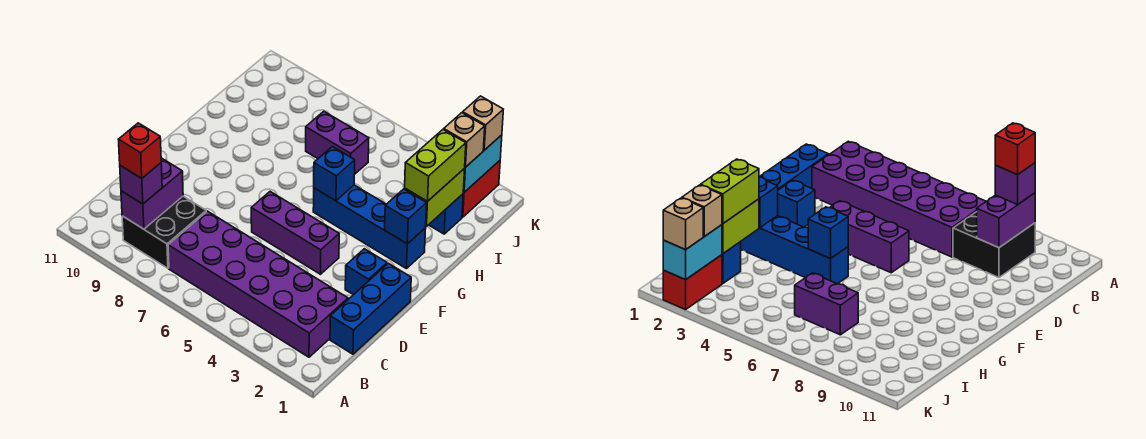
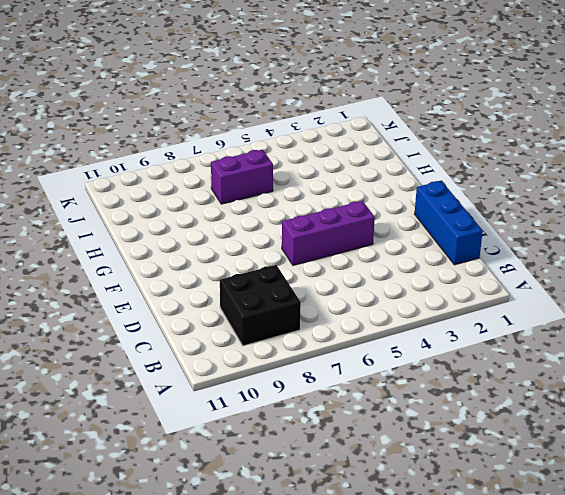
none -> purple brick B2:C7 level 1
none -> blue brick E2 level 1
none -> blue brick G2:G5 level 1

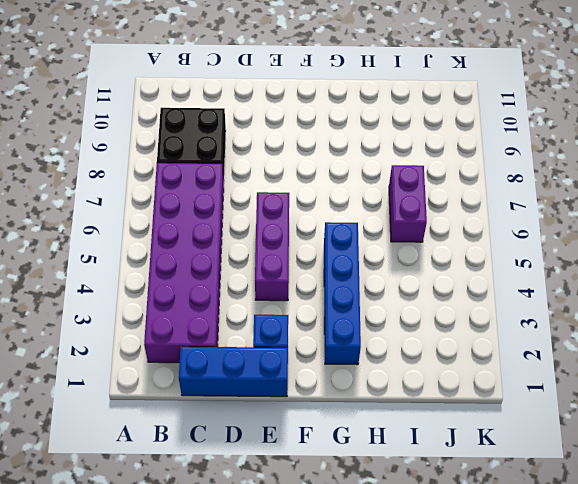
none -> blue brick I2 level 1
none -> red brick J2:K2 level 1
none -> purple brick B9:C9 level 2

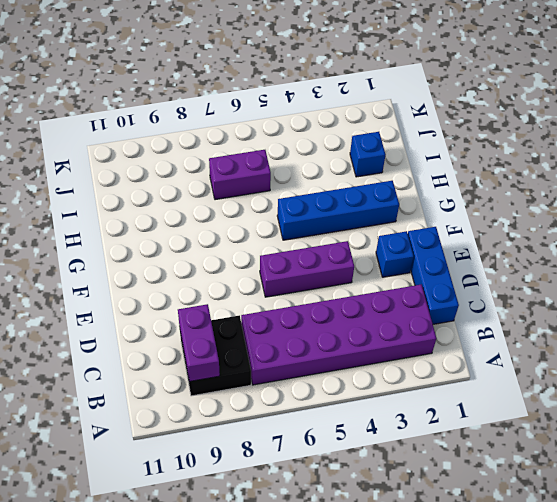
none -> red brick J2:K2 level 1
none -> blue brick G2 level 2
none -> blue brick G5 level 2

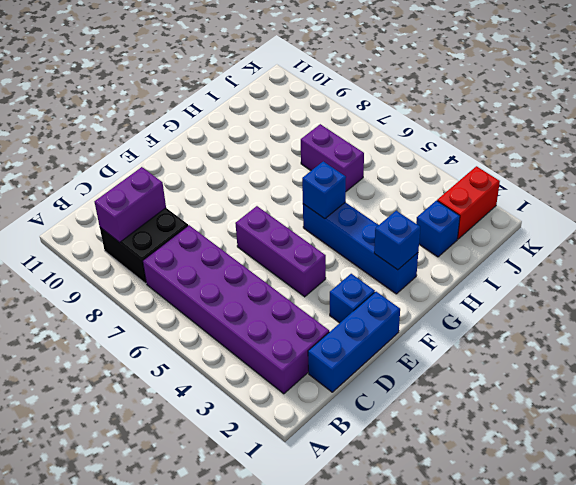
none -> lime brick H2:I2 level 2
none -> cyan brick J2:K2 level 2
none -> purple brick B9 level 3

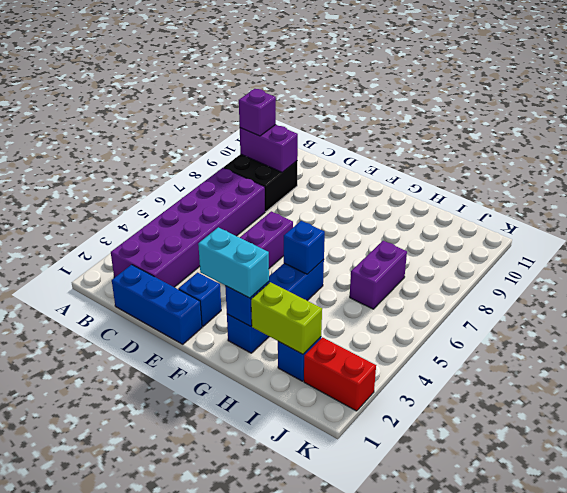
cyan brick F2:G2 level 3 -> cyan brick J2:K2 level 2
none -> lime brick H2:I2 level 3
none -> tan brick J2 level 3
none -> tan brick K2 level 3

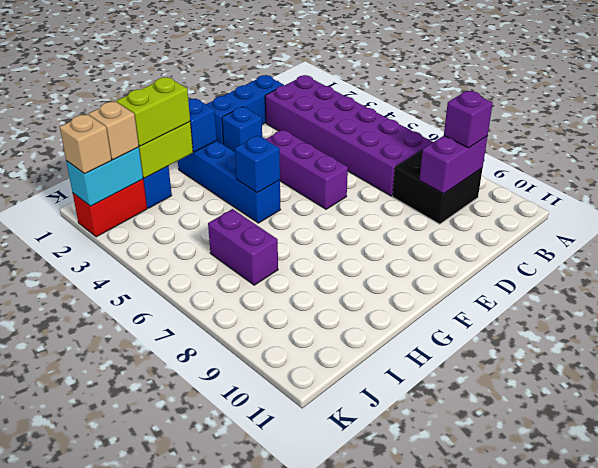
none -> red brick B9 level 4

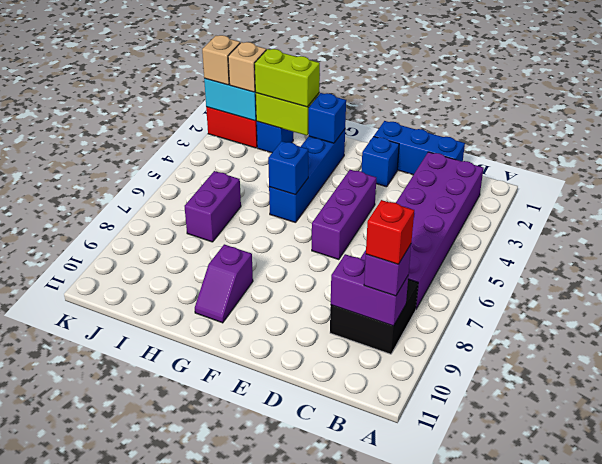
purple slope G9:G10 level 1 top 9 -> none

